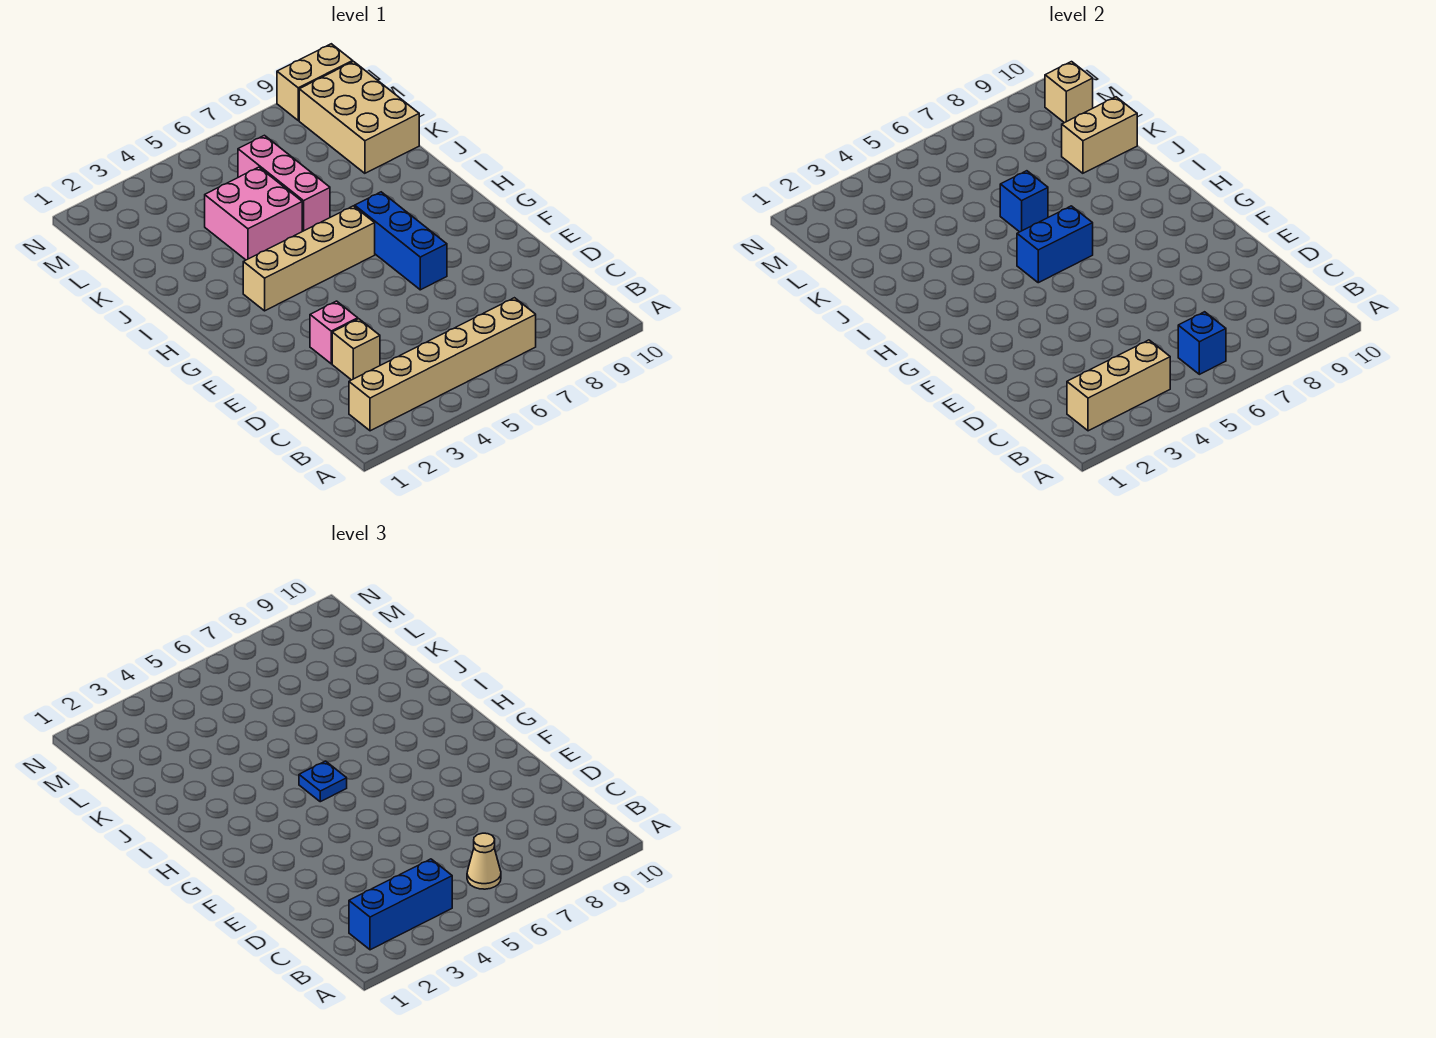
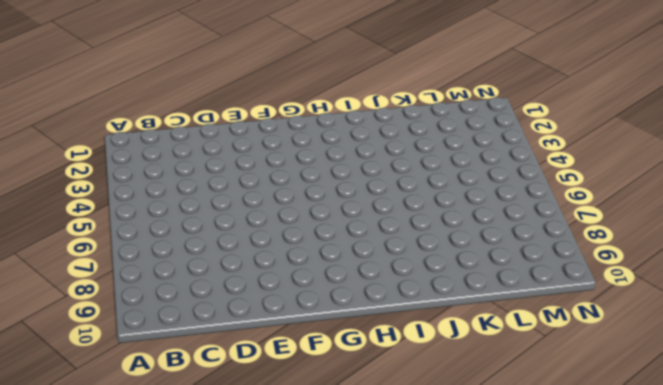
none -> tan brick B2:B7 level 1
none -> tan brick D3 level 1
none -> pink brick E3 level 1

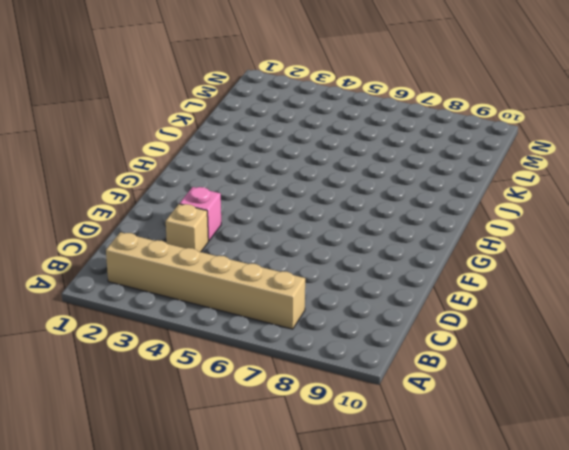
none -> blue brick F7:H7 level 1
none -> tan brick H3:H6 level 1
none -> pink brick J4:K5 level 1

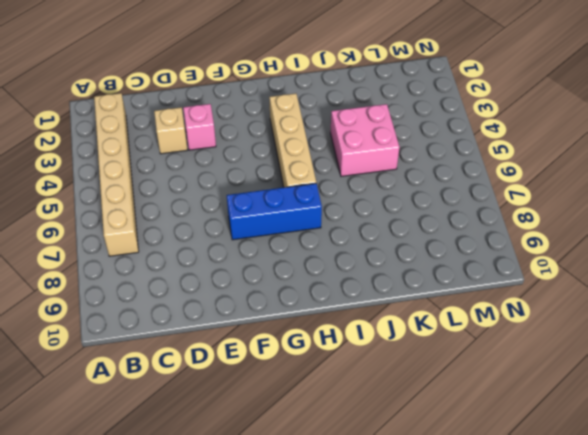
none -> pink brick J6:L6 level 1
none -> tan brick K9:M10 level 1
none -> tan brick N9:N10 level 1

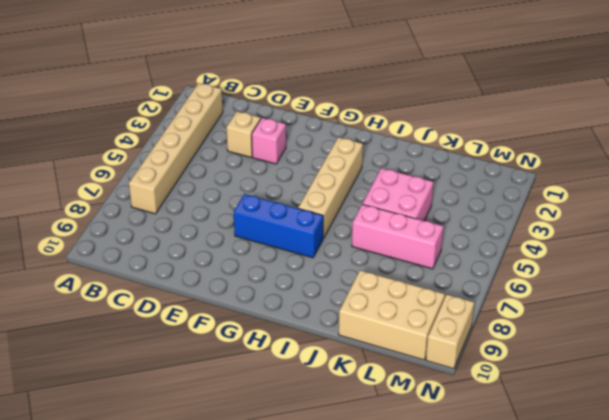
none -> tan brick B2:B4 level 2
none -> blue brick B6 level 2
none -> blue brick H5:H6 level 2

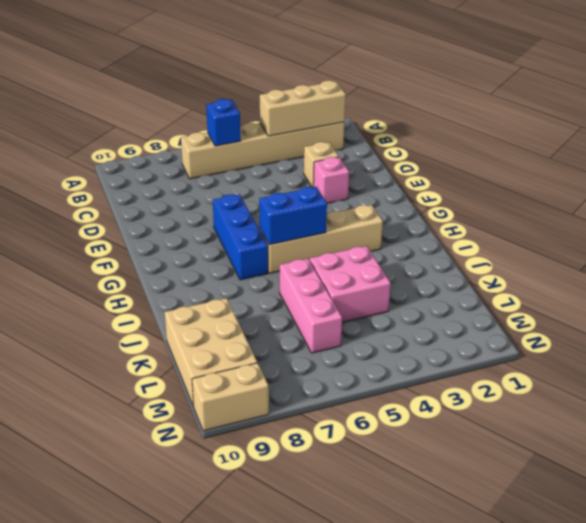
none -> blue brick J6 level 2
none -> tan brick K9:K10 level 2
none -> tan brick M10 level 2

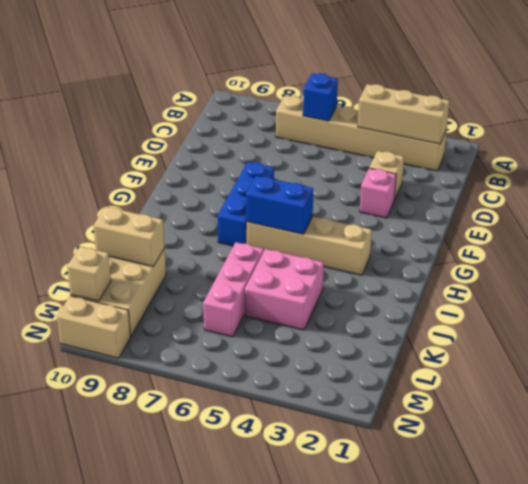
none -> blue brick J6 level 2
none -> blue brick B2:B4 level 3
none -> tan cone B6 level 3

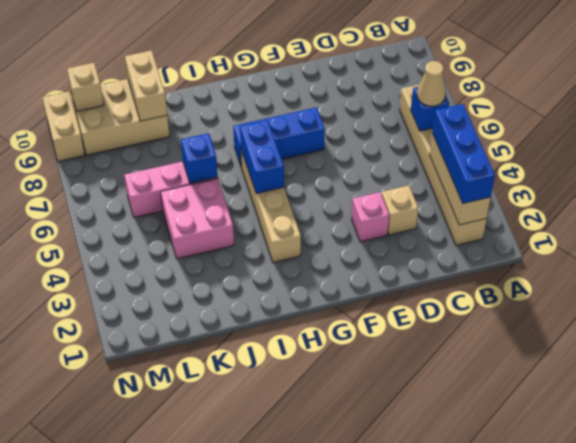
none -> blue plate H5 level 3

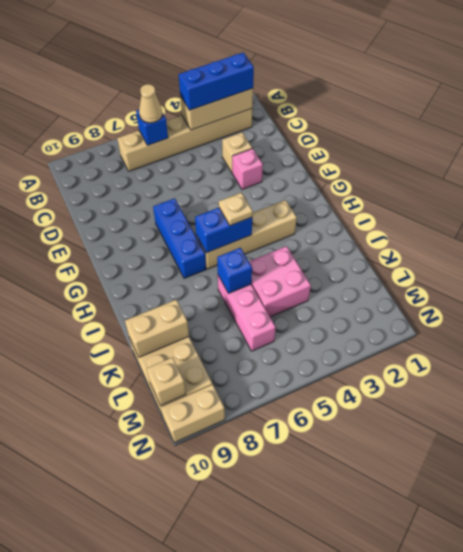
tan plate H5 level 3 -> blue plate H5 level 3

